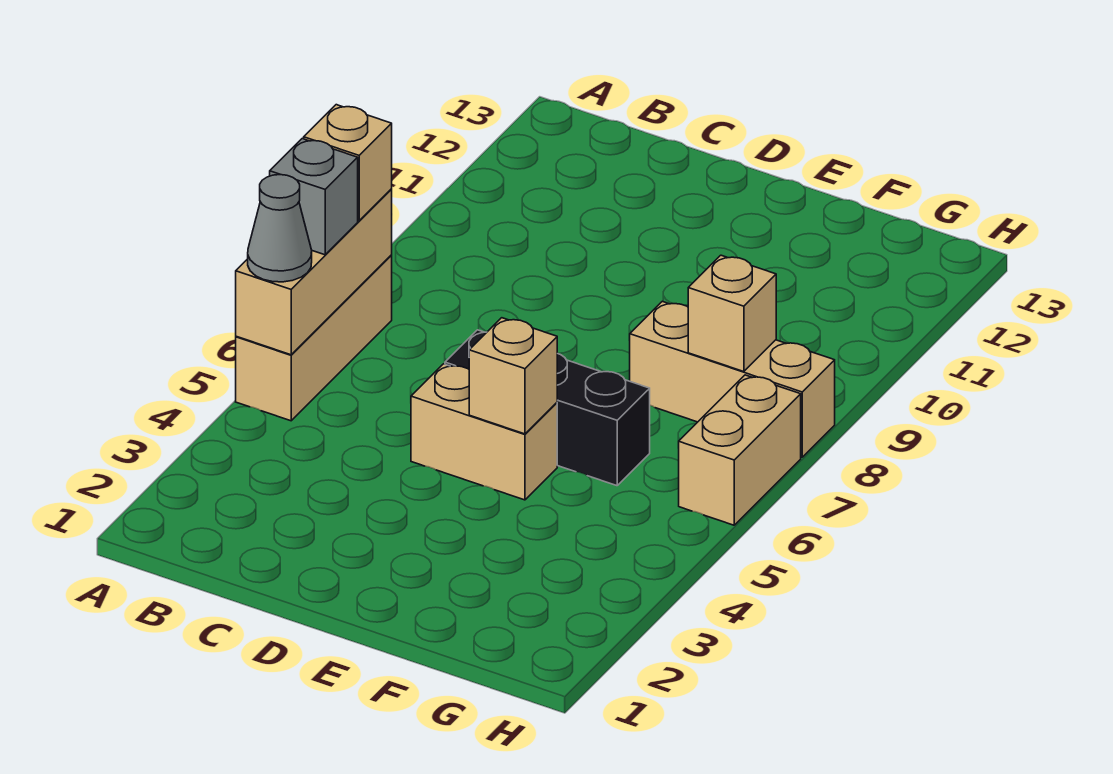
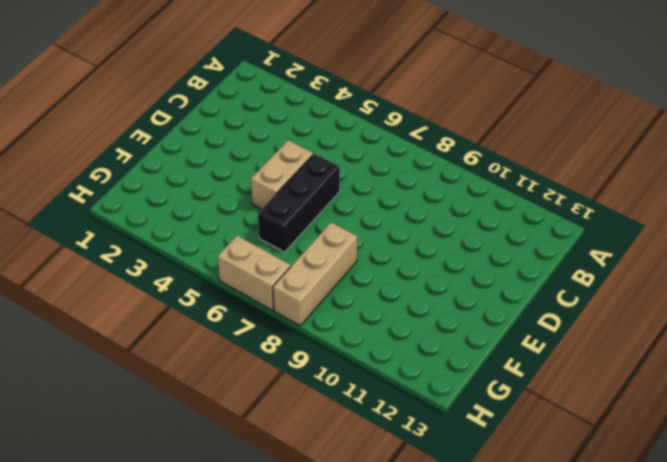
none -> tan brick A5:A7 level 1
none -> tan brick A5:A7 level 2

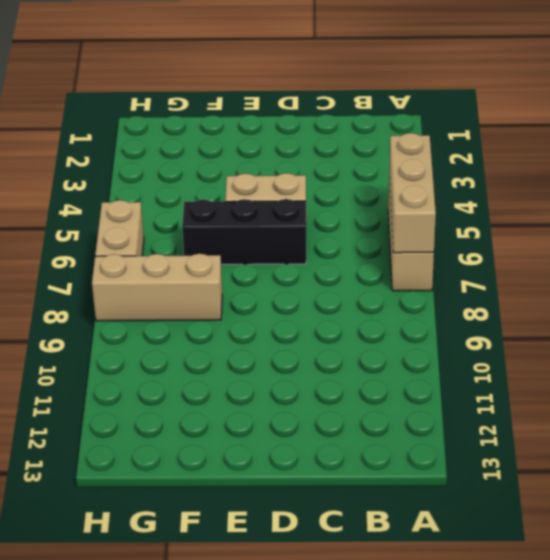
none -> tan brick E5 level 2
none -> tan brick G8 level 2

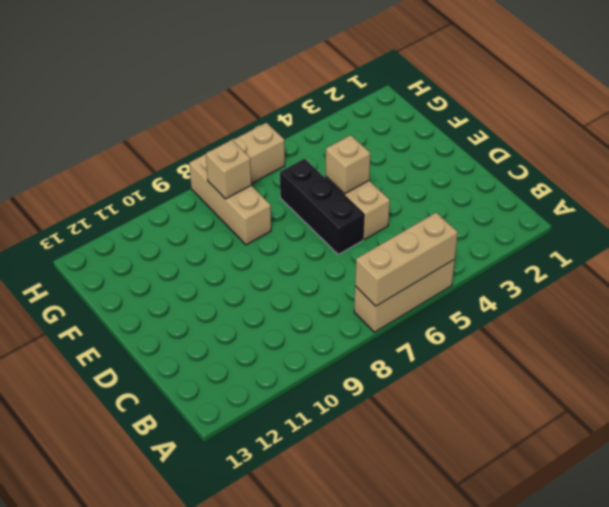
none -> grey cone A5 level 3
none -> grey brick A6 level 3

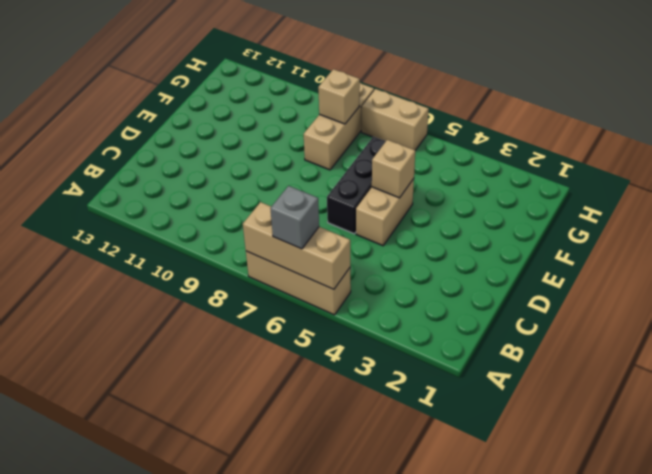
none -> grey cone A5 level 3
none -> tan brick A7 level 3

